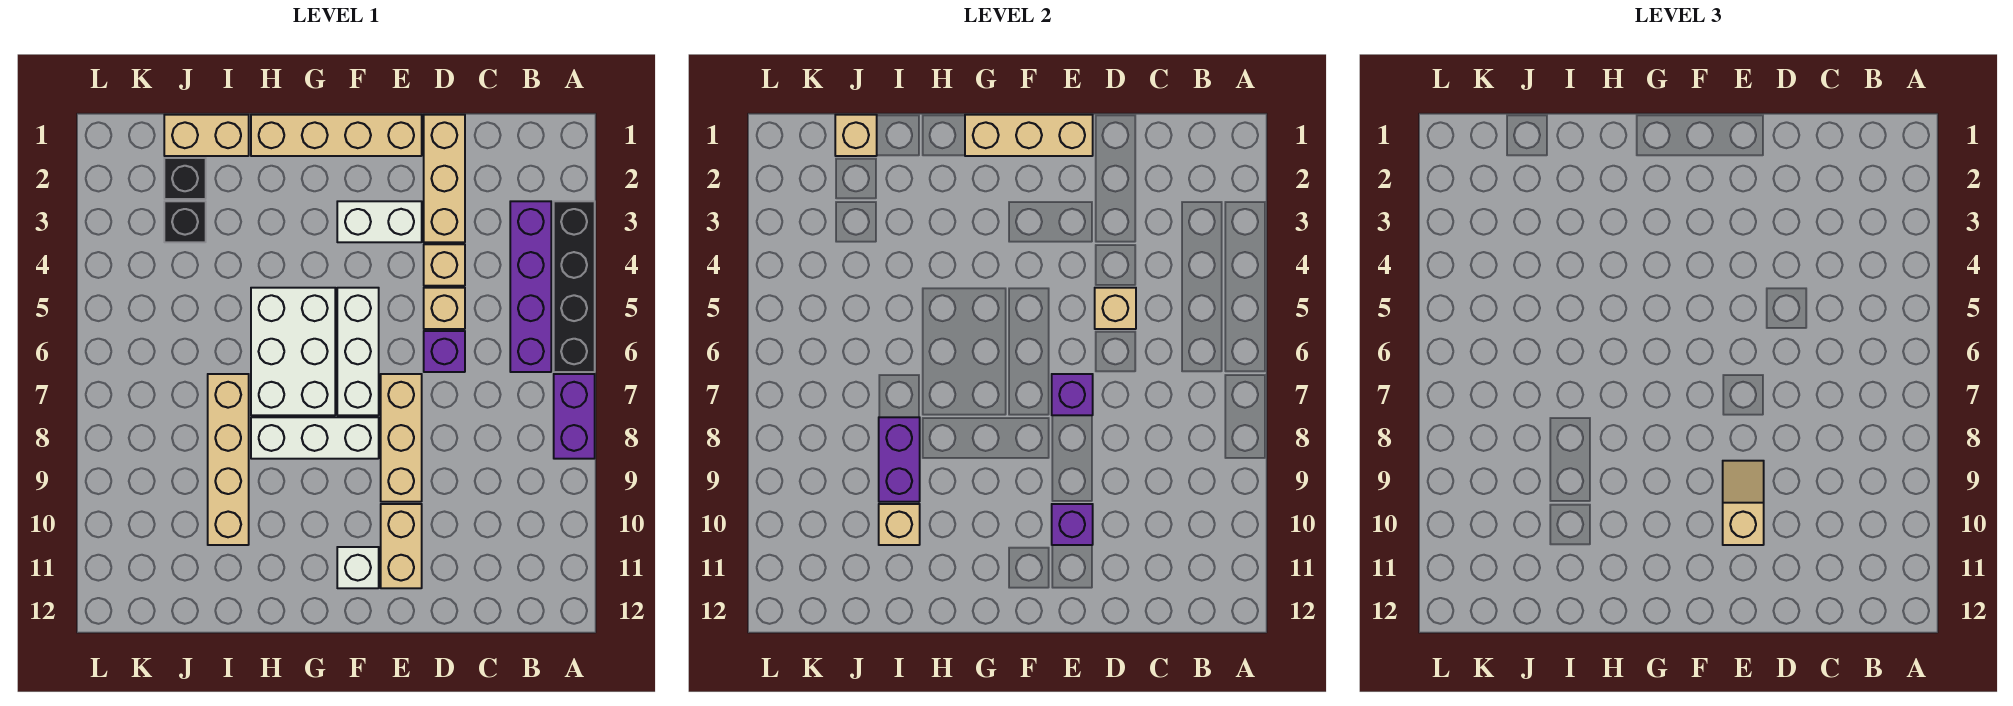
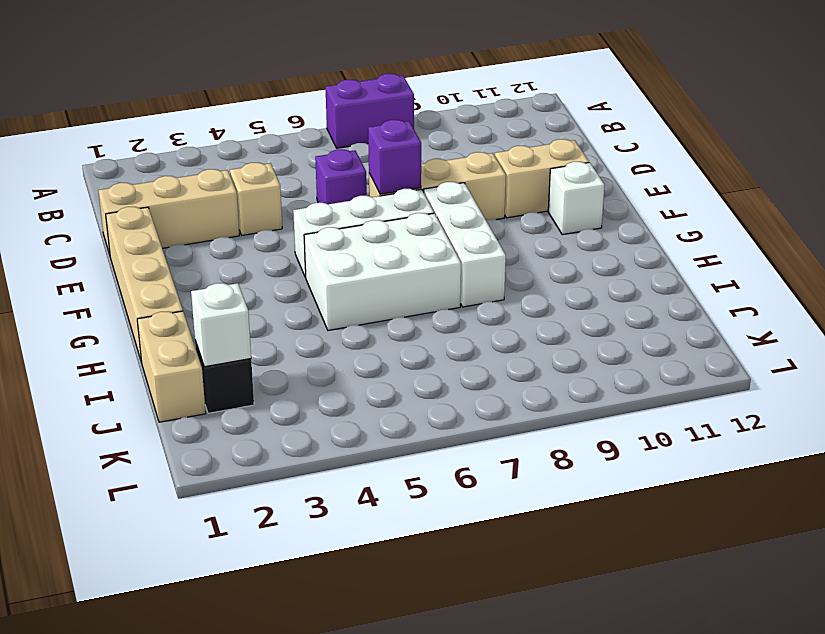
white brick J2 level 2 -> none
none -> black brick A3:A6 level 1
none -> purple brick B3:B6 level 1
none -> tan brick D5 level 1

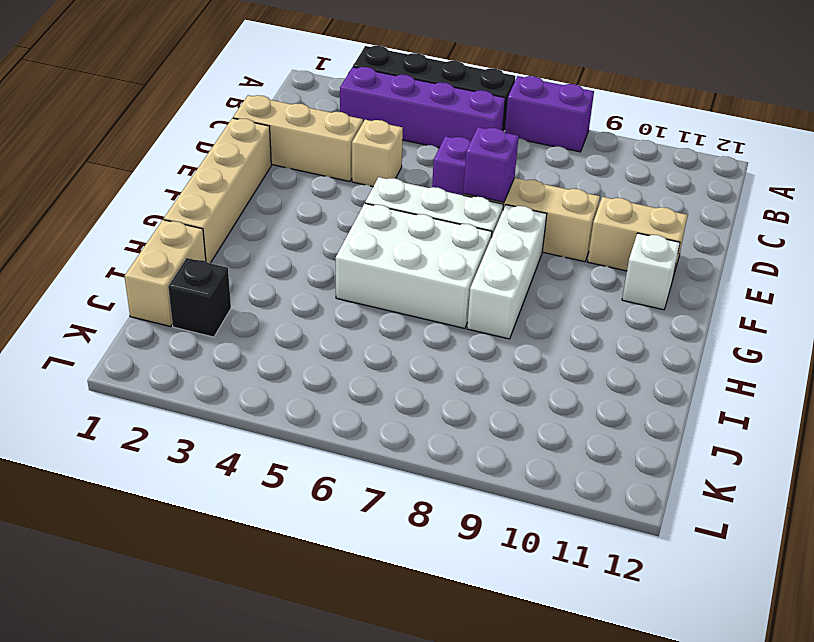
none -> tan brick D5 level 1
none -> white brick E3:F3 level 1
none -> tan brick I7:I10 level 1

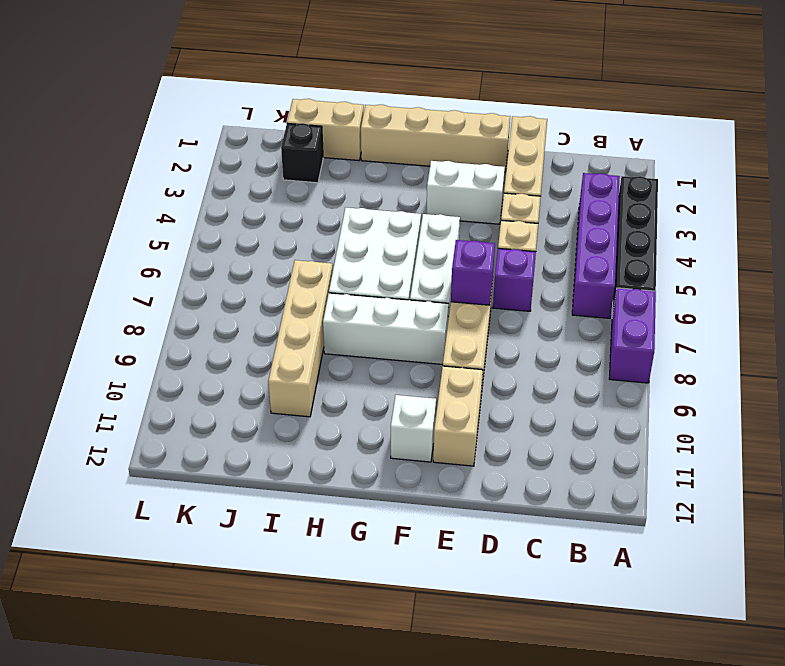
none -> black brick J3 level 1
none -> tan brick D5 level 2
none -> tan brick E1:G1 level 2

